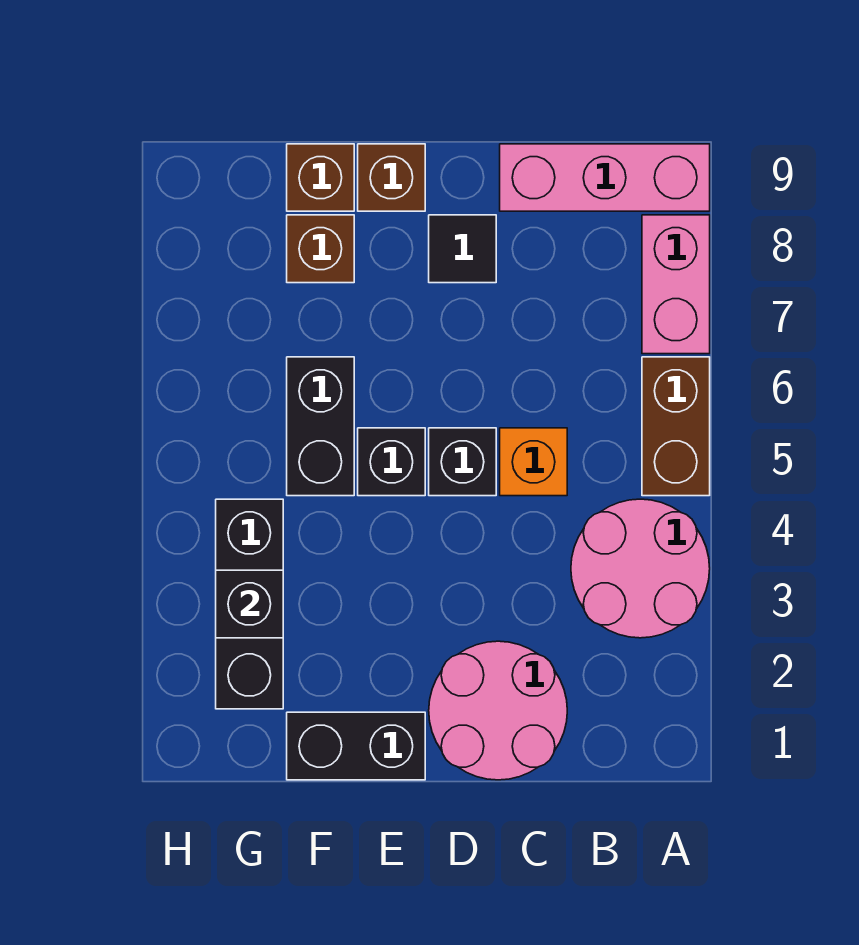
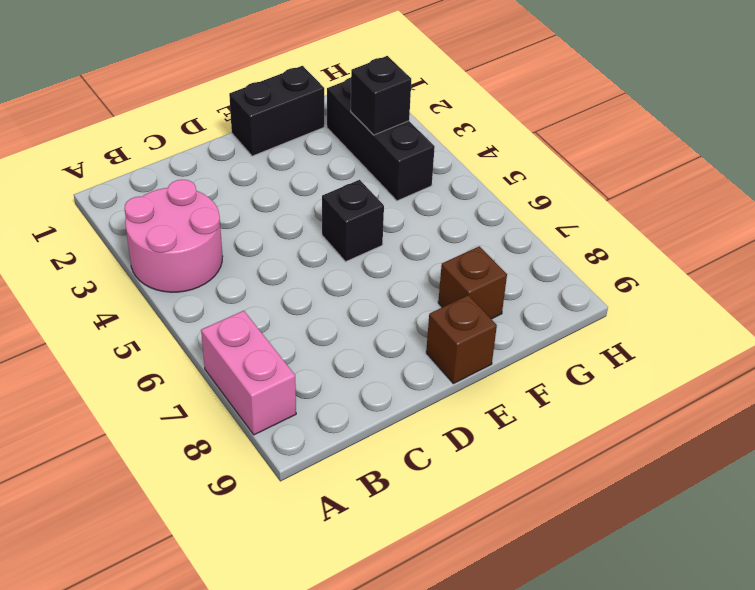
none -> brown brick A5:A6 level 1
none -> pink brick A9:C9 level 1
none -> pink round brick C1:D2 level 1

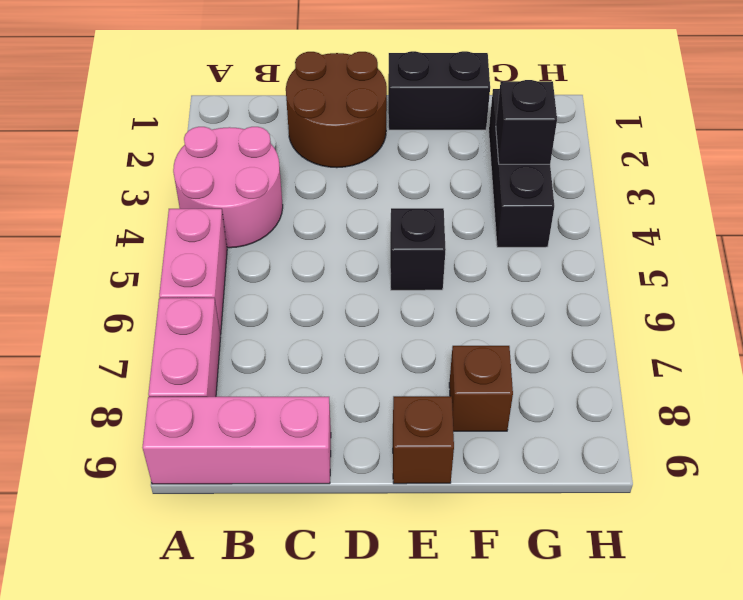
pink brick A5:A6 level 1 -> brown brick A5:A6 level 1
brown round brick C1:D2 level 1 -> pink round brick C1:D2 level 1
none -> orange brick C5 level 1
none -> black brick D5 level 1
none -> black tile D8 level 1

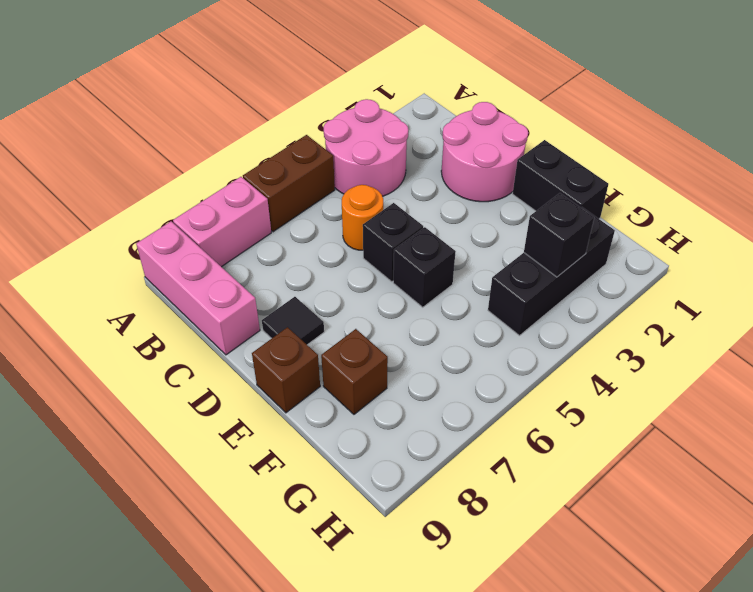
orange round brick C5 level 1 -> orange brick C5 level 1
none -> black brick F5:F6 level 1
none -> brown brick F9 level 1

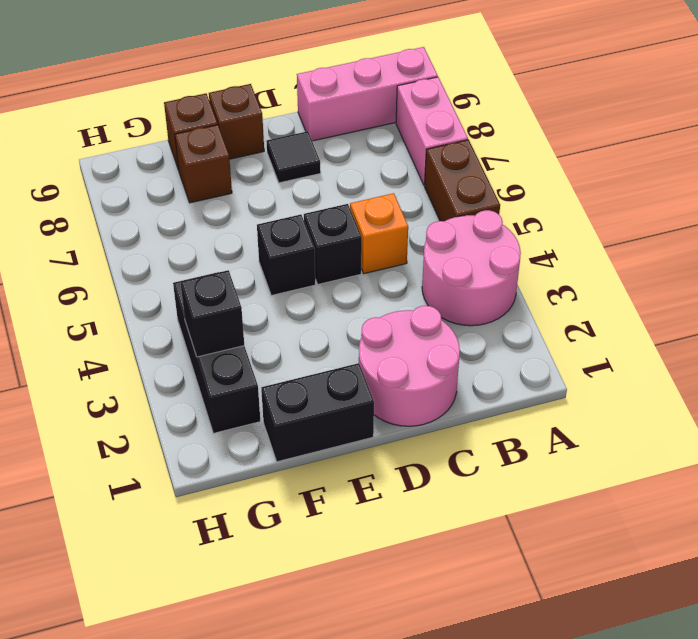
none -> black brick F5:F6 level 1

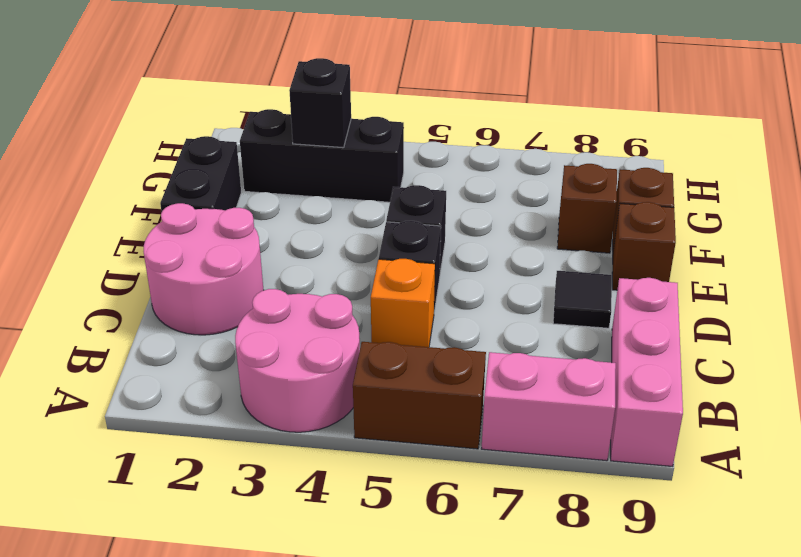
none -> black brick F5:F6 level 1

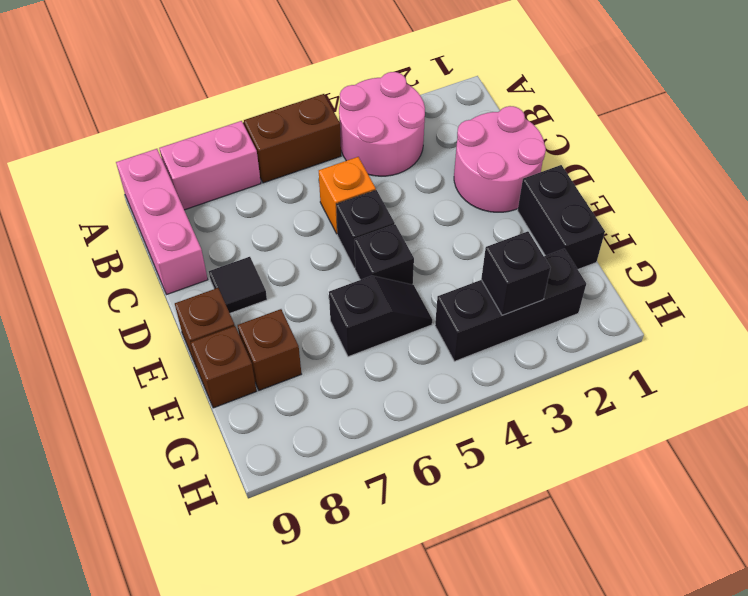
black slope F5:F6 level 1 top 6 -> black brick F5:F6 level 1

